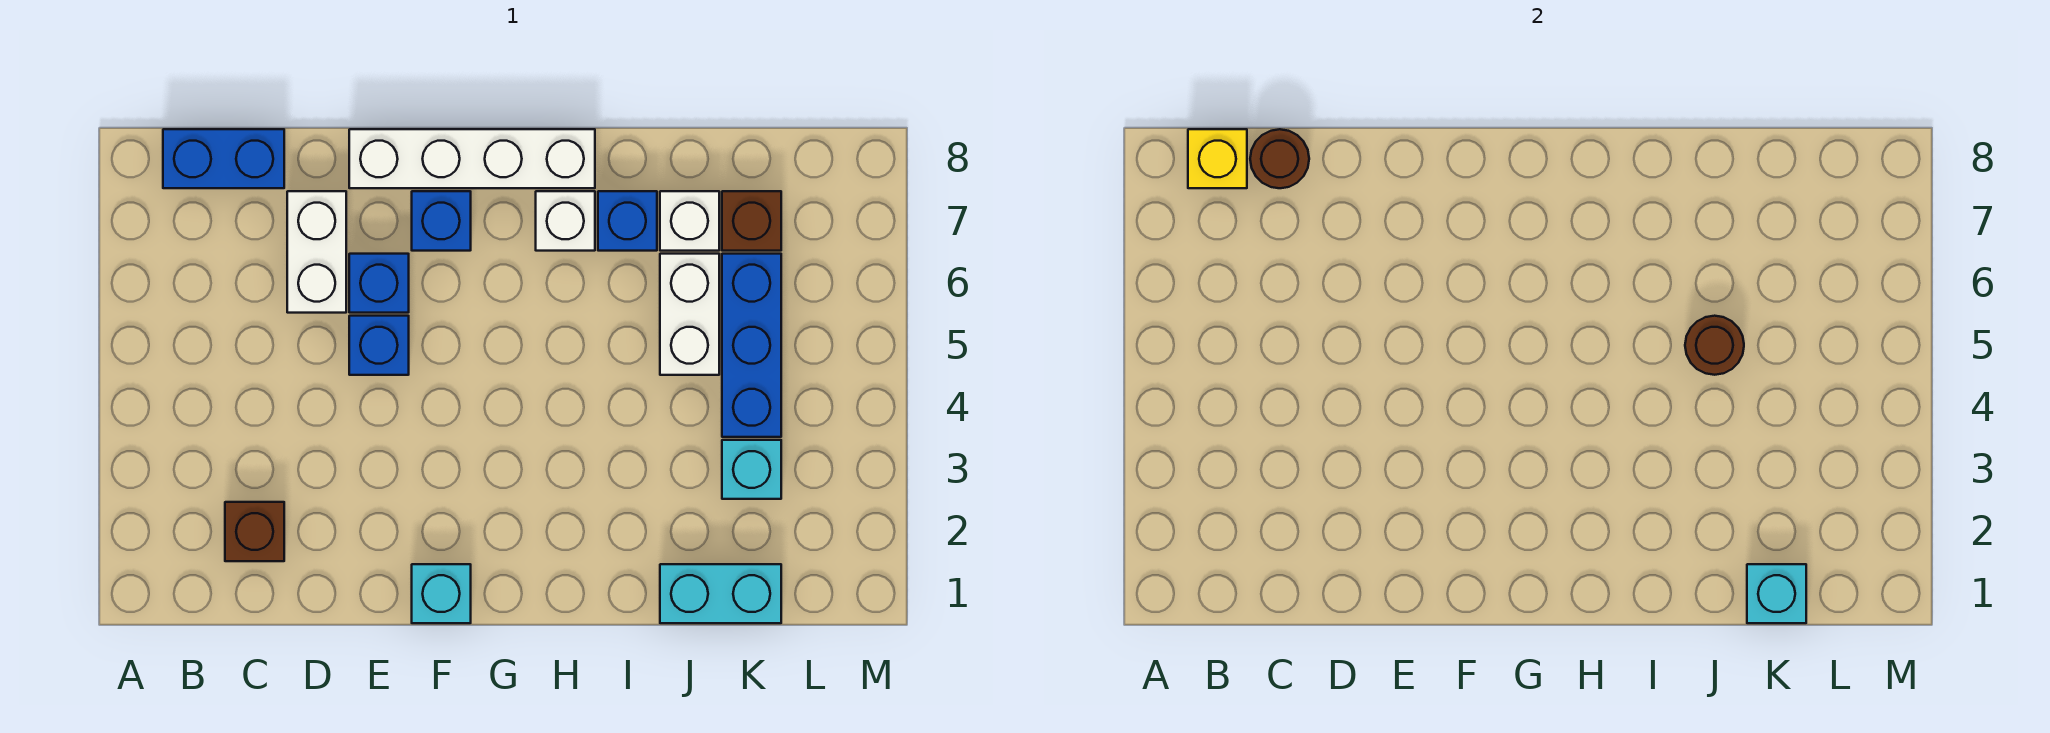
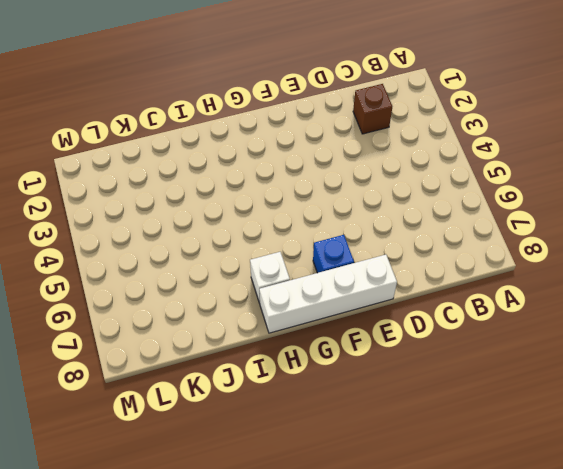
none -> blue brick B8:C8 level 1
none -> white brick D6:D7 level 1
none -> blue brick E5 level 1

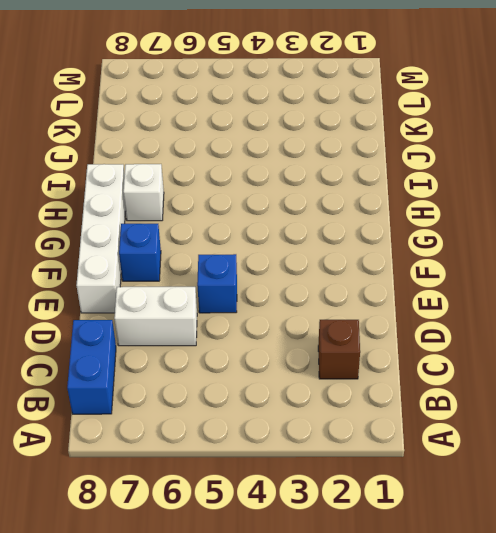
none -> blue brick E6 level 1
none -> cyan brick F1 level 1
none -> blue brick I7 level 1

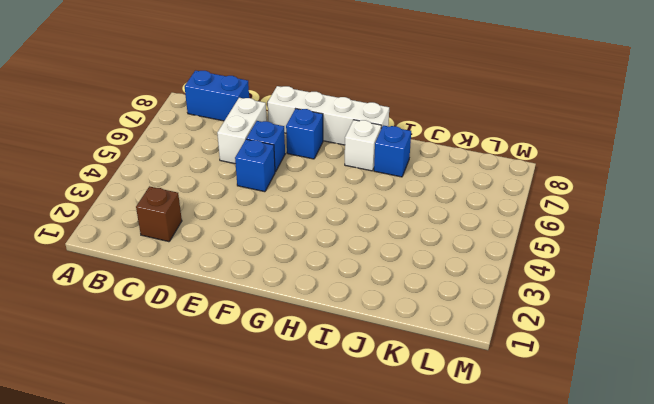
none -> cyan brick F1 level 1
none -> cyan brick J1:K1 level 1
none -> white brick J5:J6 level 1

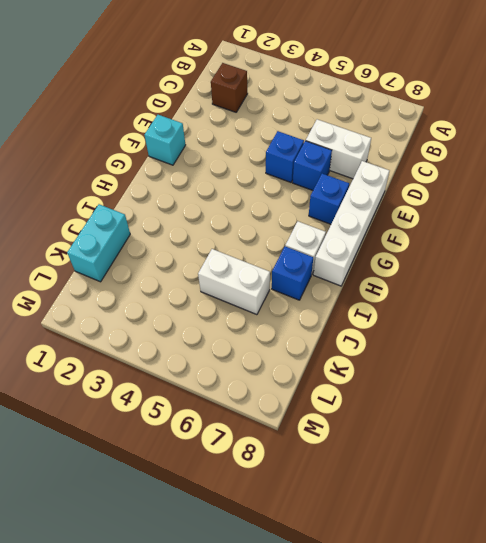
none -> blue brick B8:C8 level 1
none -> white brick J7 level 1
none -> cyan brick K3 level 1

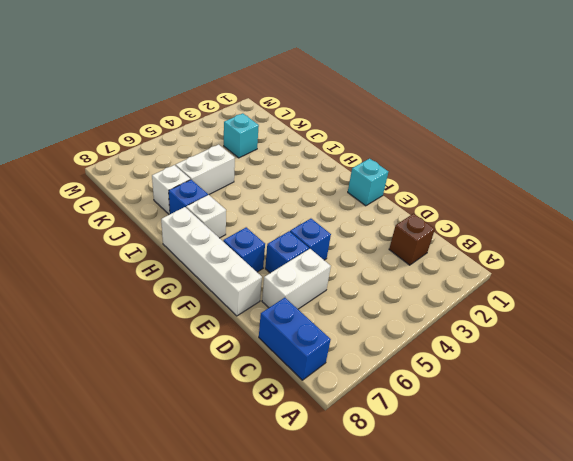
none -> cyan brick J1:K1 level 1
none -> blue brick K4:K6 level 1
none -> brown brick K7 level 1

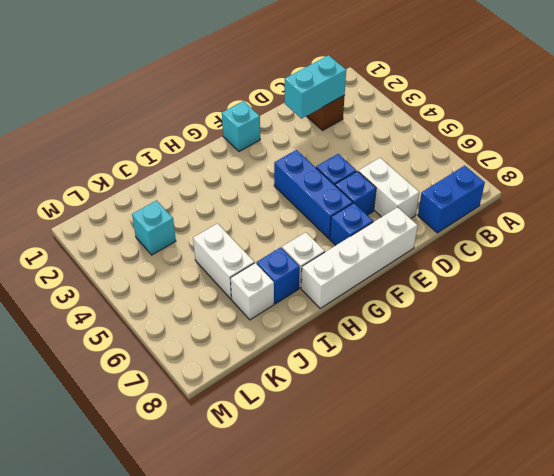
cyan brick C2:D2 level 2 -> cyan brick J1:K1 level 1
blue brick F4:F6 level 1 -> blue brick K4:K6 level 1
none -> brown brick K7 level 1
none -> yellow brick B8 level 2
none -> brown round brick C8 level 2

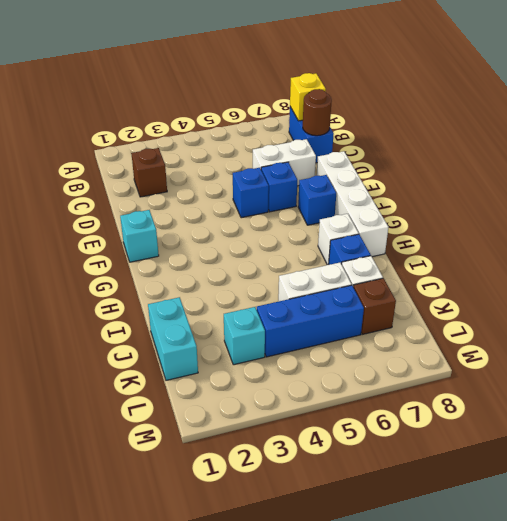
none -> brown round brick J5 level 2
none -> cyan brick K1 level 2

